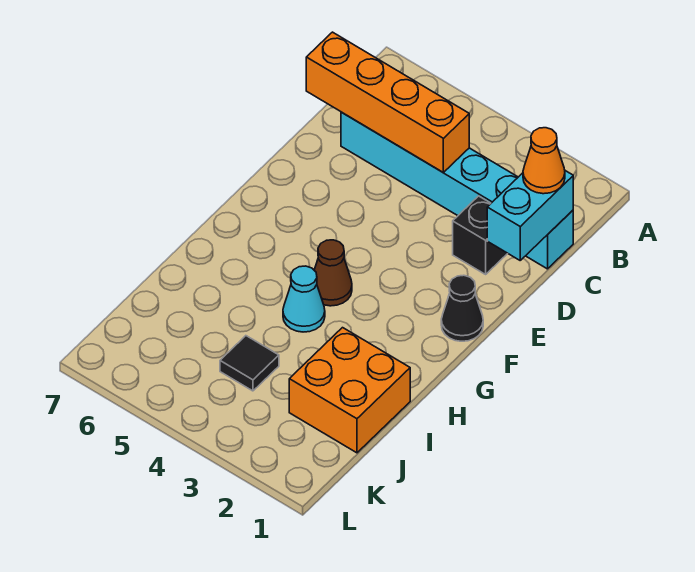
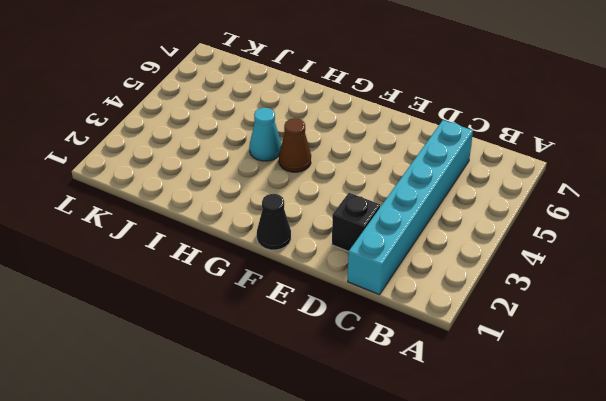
none -> orange brick I1:J2 level 1
none -> black tile J4 level 1

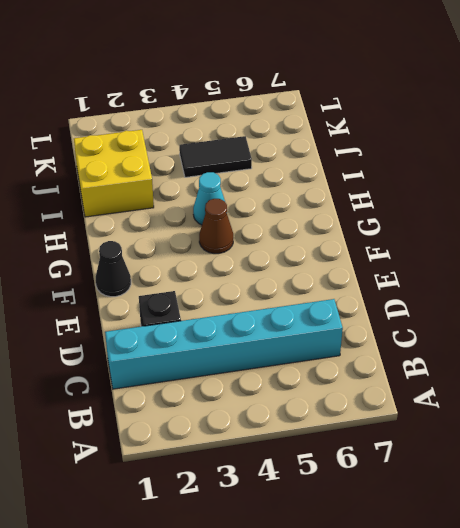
yellow brick I1:J2 level 1 -> orange brick I1:J2 level 1
black tile J4:J5 level 1 -> black tile J4 level 1
none -> cyan brick C1:D1 level 2
none -> orange brick C4:C7 level 2

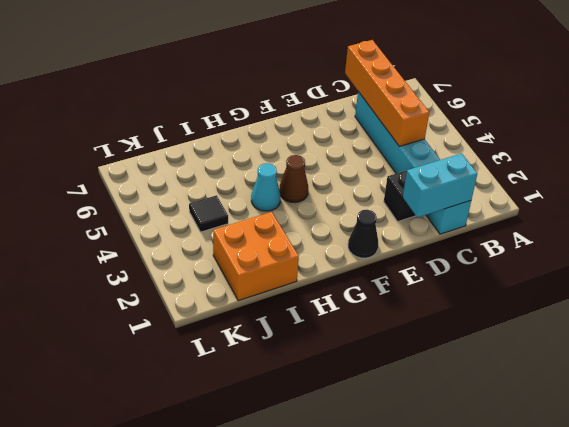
none -> orange cone C1 level 3

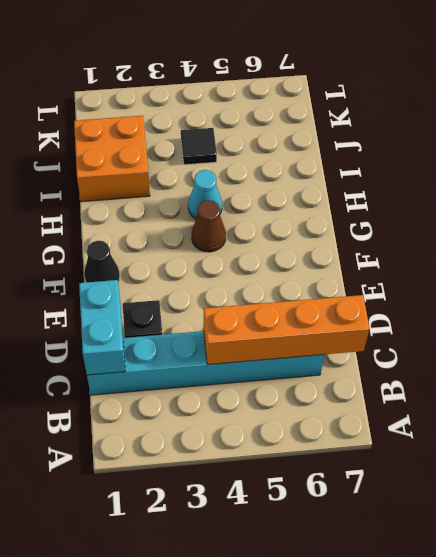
none -> orange cone C1 level 3

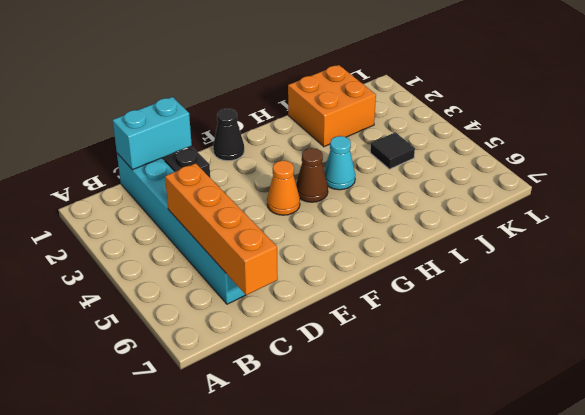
orange cone F4 level 1 -> orange cone C1 level 3

